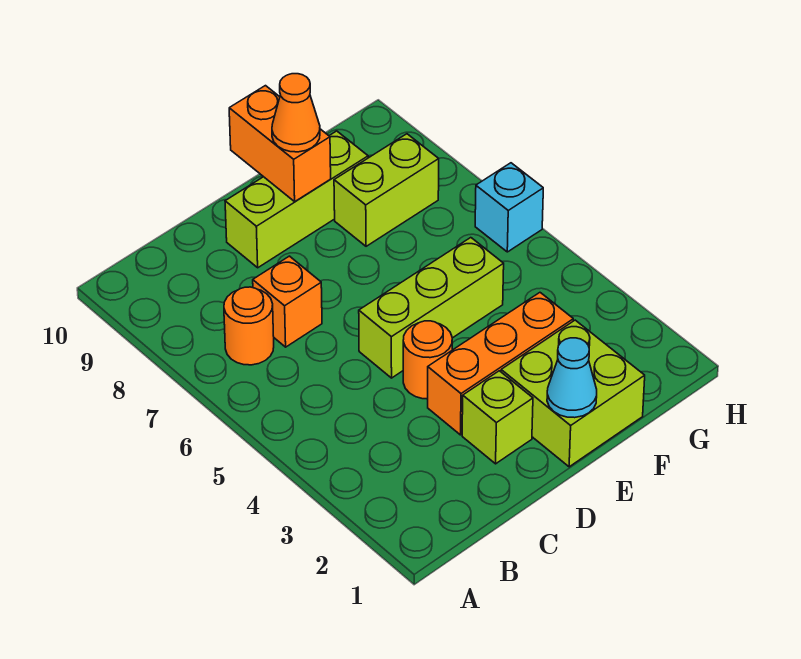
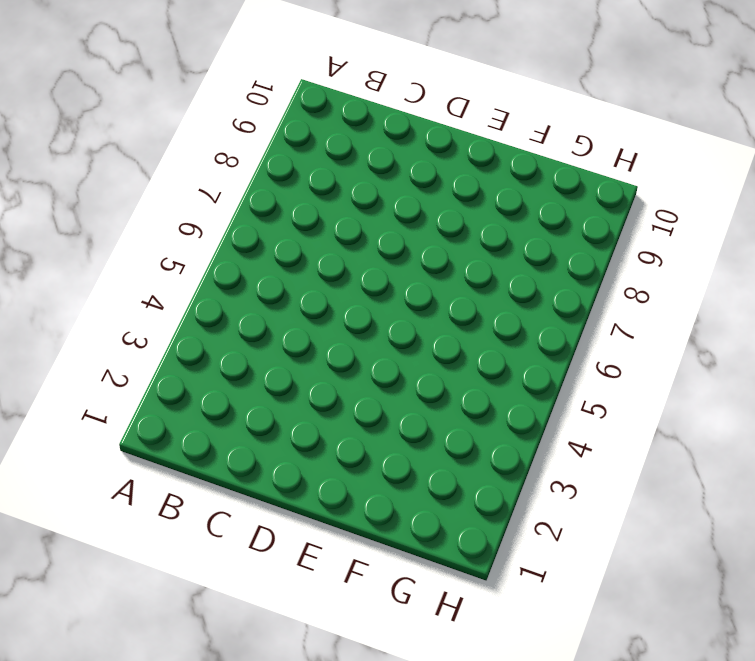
none -> orange round brick B7 level 1
none -> orange brick C7 level 1
none -> lime brick D2 level 1

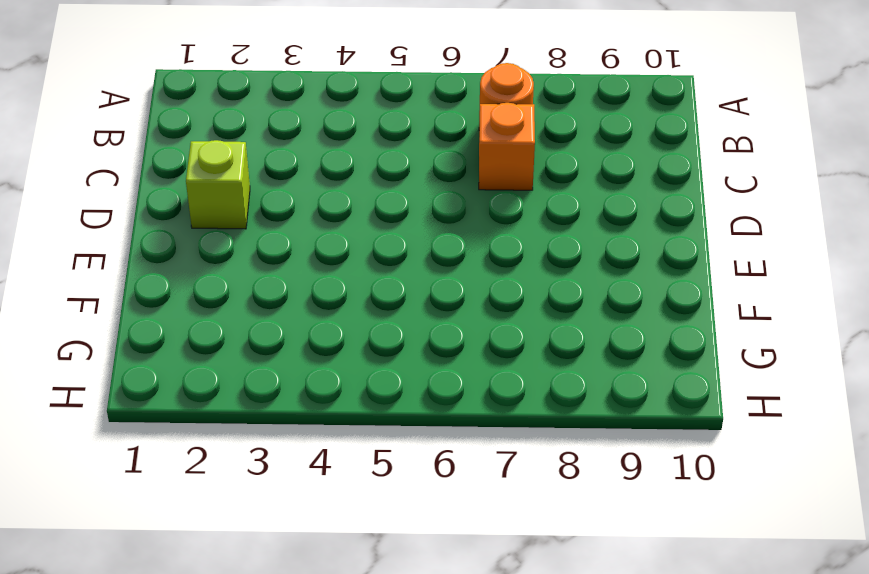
none -> orange brick D3:F3 level 1
none -> orange round brick D4 level 1
none -> lime brick D5:F5 level 1

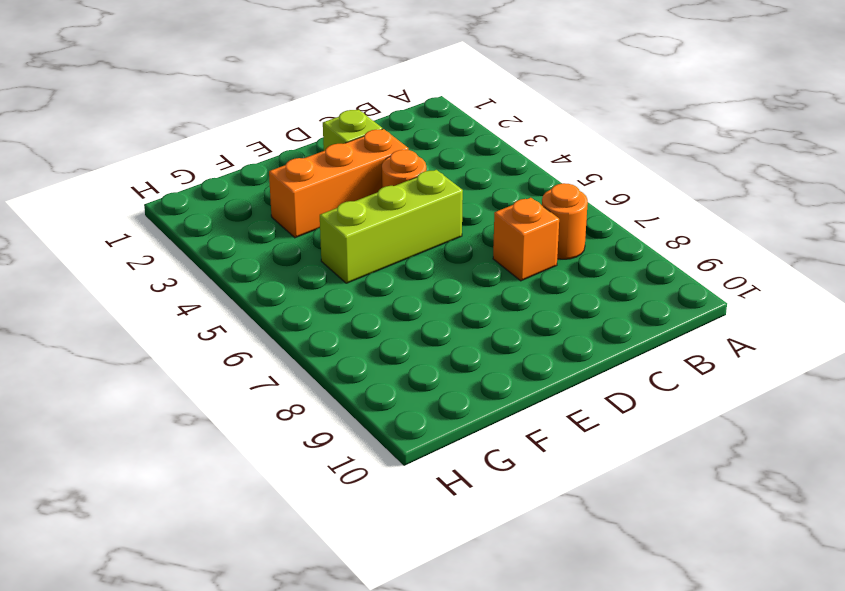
none -> lime brick D9:F9 level 1
none -> lime brick E1:F2 level 1
none -> lime brick F8:G8 level 1

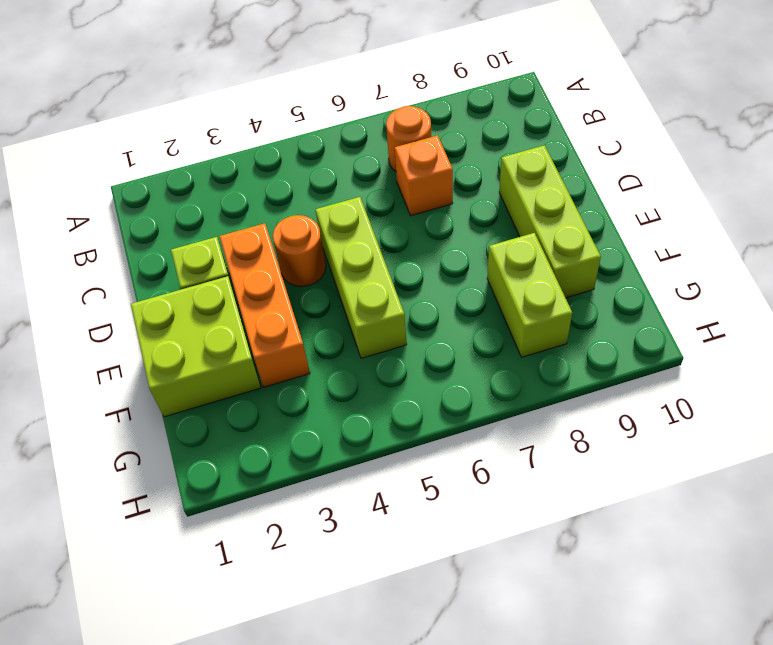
none -> cyan brick H6 level 1
none -> cyan cone E1 level 2
none -> orange brick E9:E10 level 2

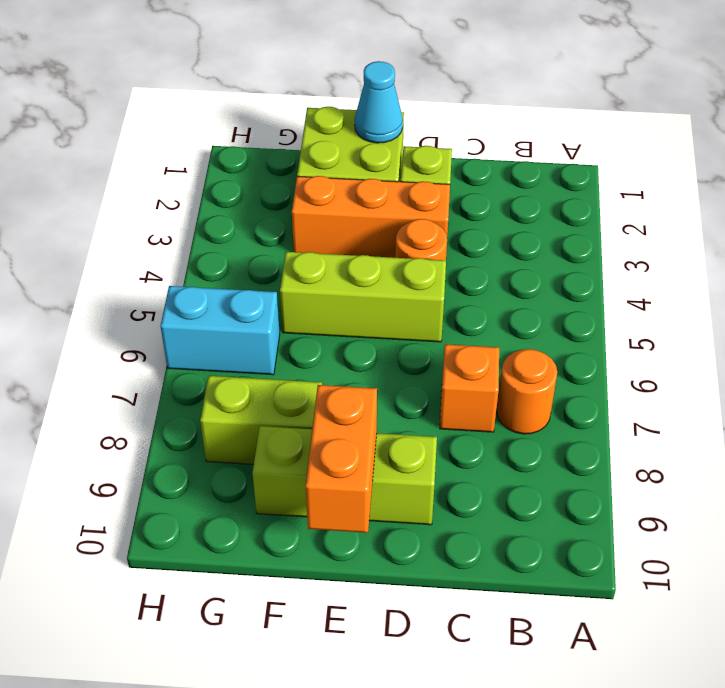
cyan brick G6:H6 level 1 -> cyan brick H6 level 1
none -> orange cone E9 level 3

